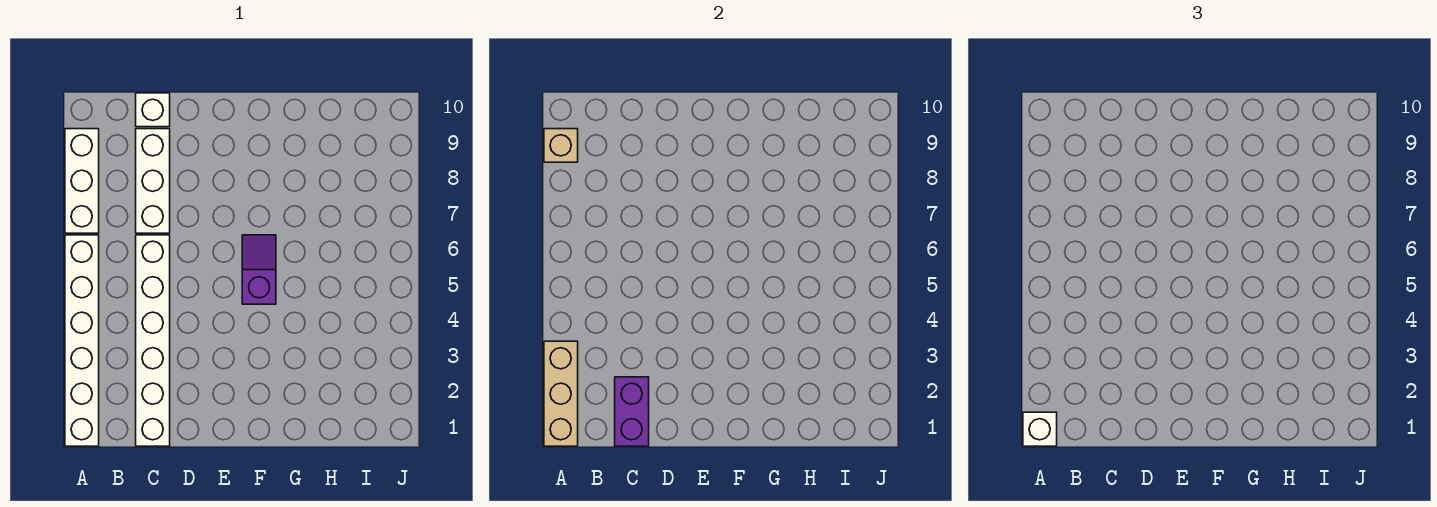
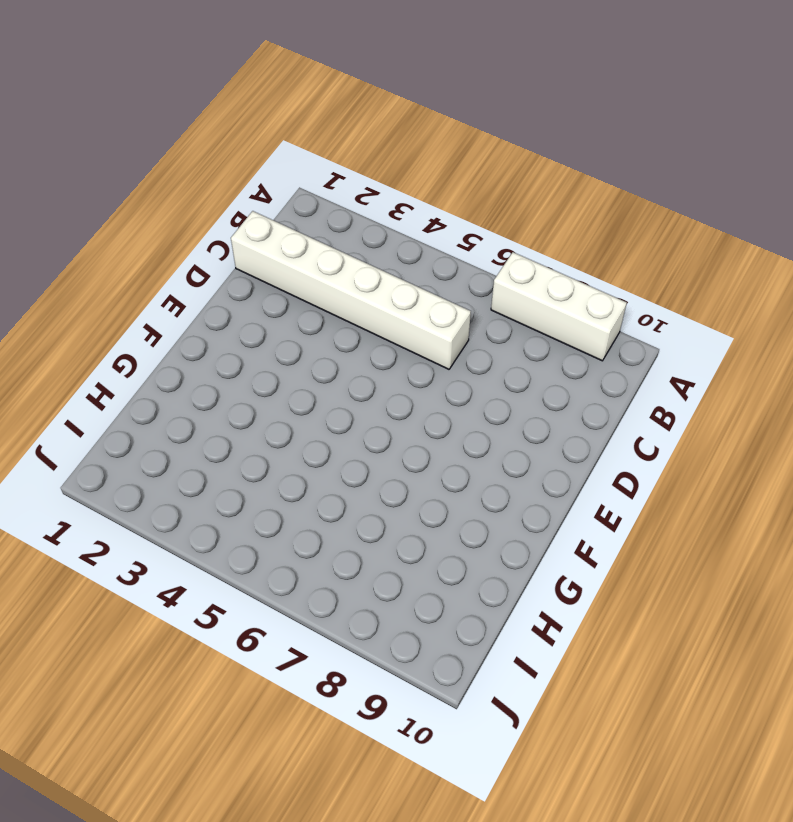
none -> white brick A1:A6 level 1
none -> white brick C7:C9 level 1

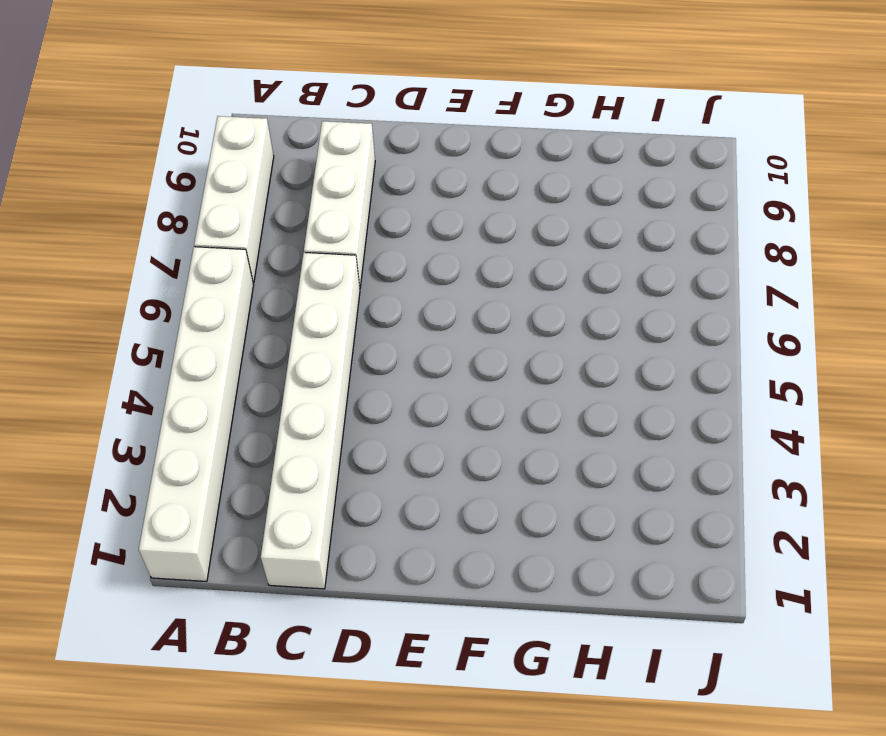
none -> white brick C10 level 1
none -> purple slope F5:F6 level 1 top 5

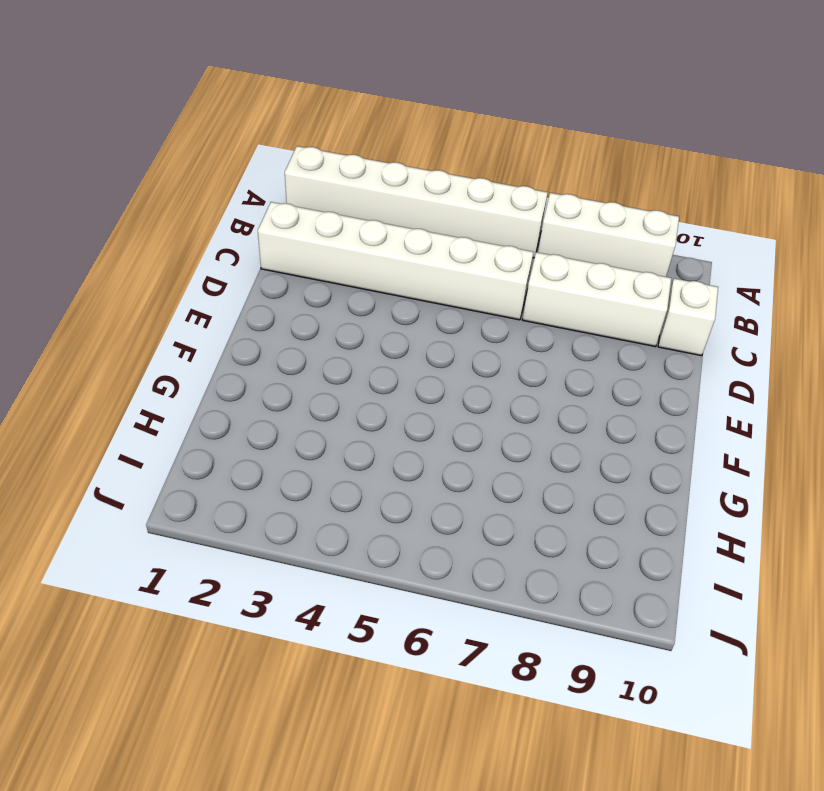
none -> purple slope F5:F6 level 1 top 5
none -> tan brick A1:A3 level 2

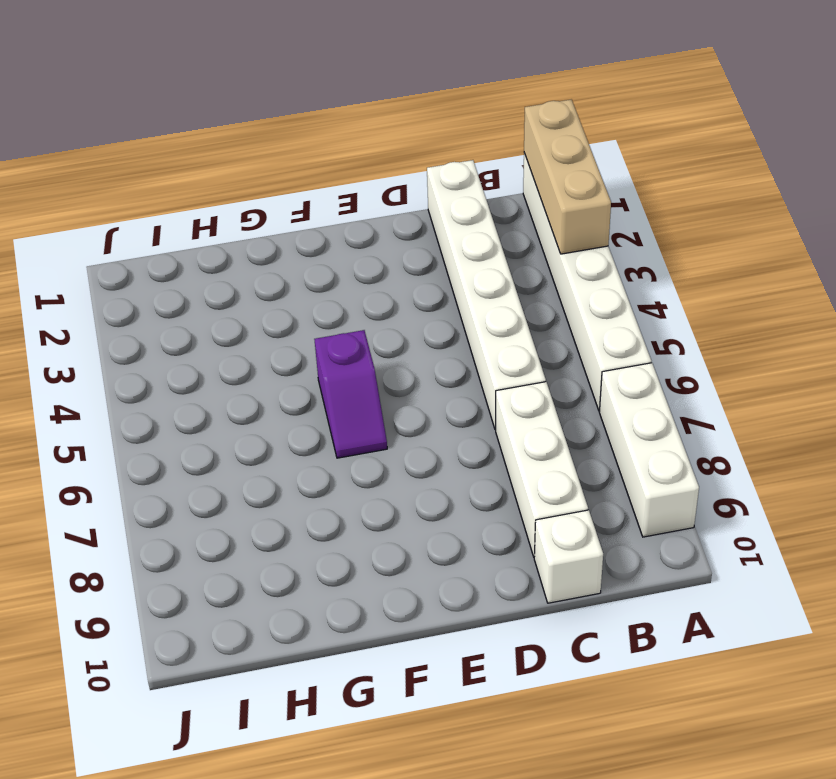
none -> tan brick A9 level 2
none -> purple brick C1:C2 level 2

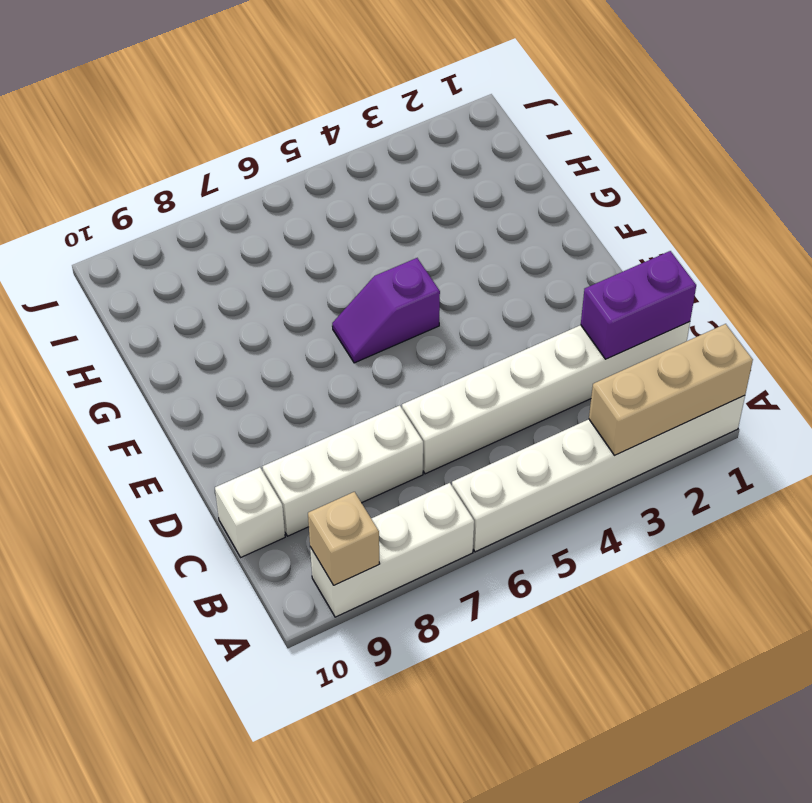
none -> white brick A1 level 3

